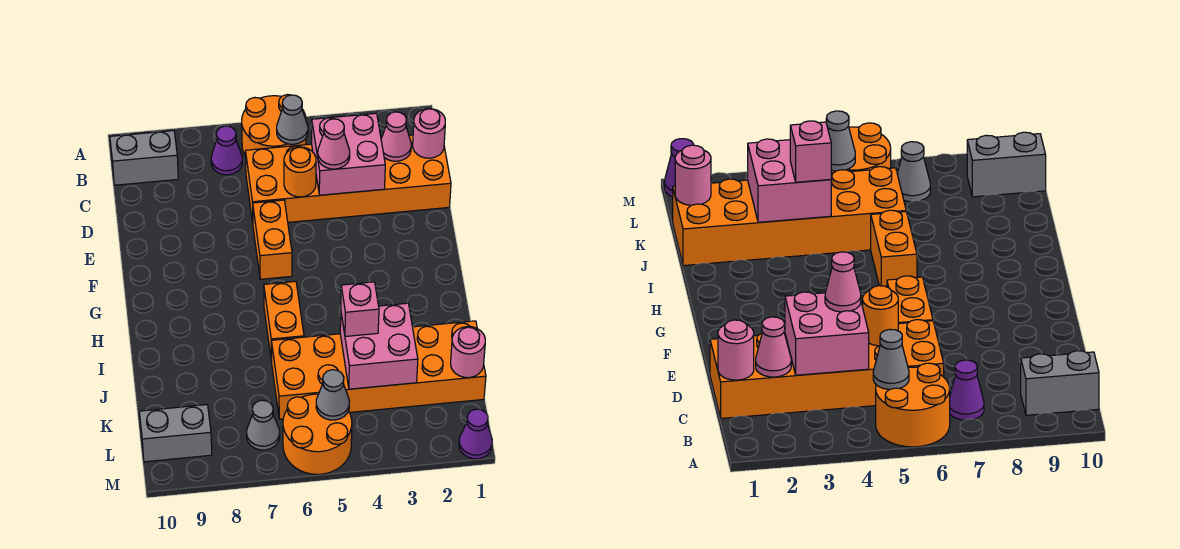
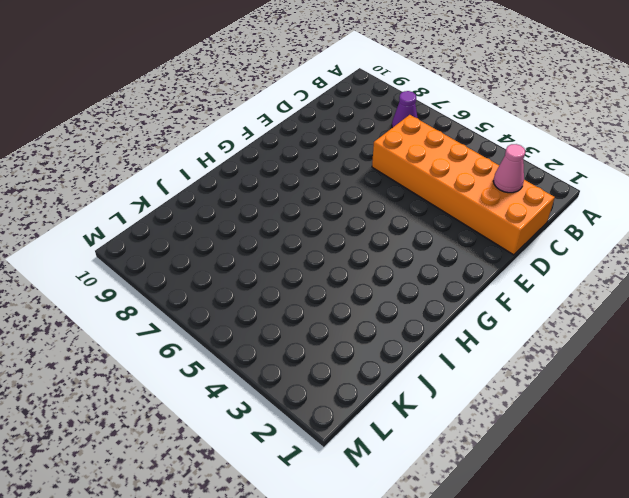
none -> orange round brick A5:B6 level 1
none -> grey brick B9:B10 level 1
none -> orange brick E6:F6 level 1

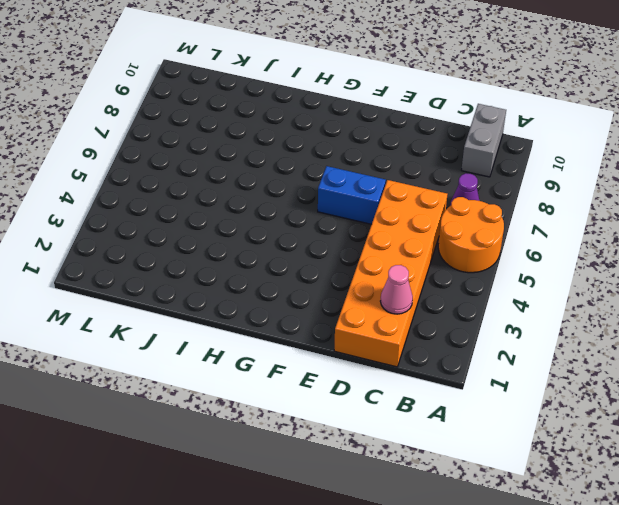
blue brick E6:F6 level 1 -> orange brick E6:F6 level 1
none -> orange brick H6:I6 level 1
none -> orange brick J1:K6 level 1
none -> orange round brick L5:M6 level 1

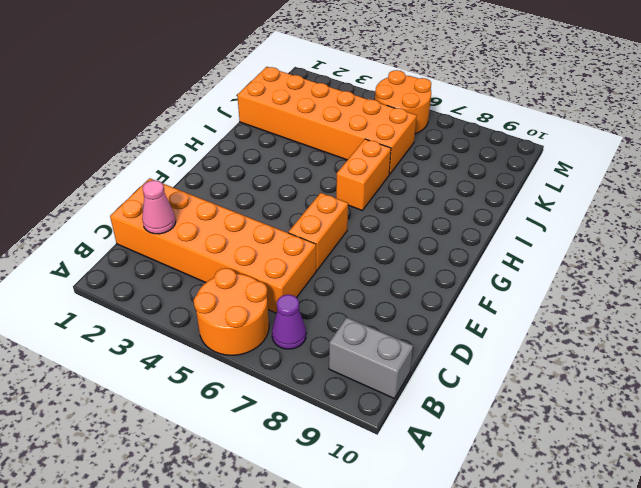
none -> grey cone L7 level 1
none -> grey brick L9:L10 level 1
none -> purple cone M1 level 1

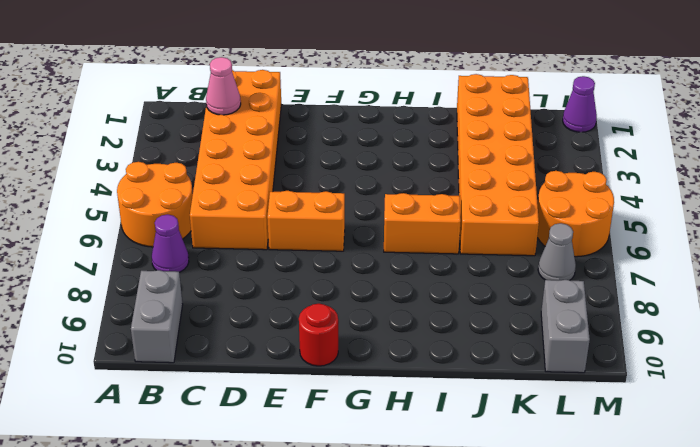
red round brick F10 level 1 -> none
none -> grey cone B5 level 2
none -> pink round brick C1 level 2
none -> pink brick C3:D4 level 2

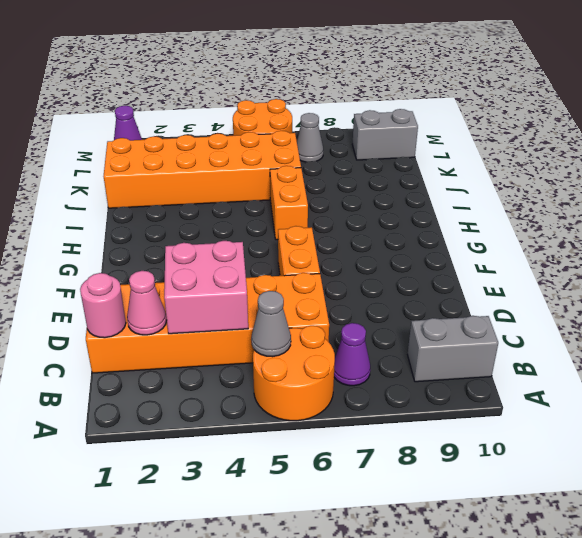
none -> orange round brick D5 level 2
none -> pink brick J3:K4 level 2
none -> pink round brick K1 level 2

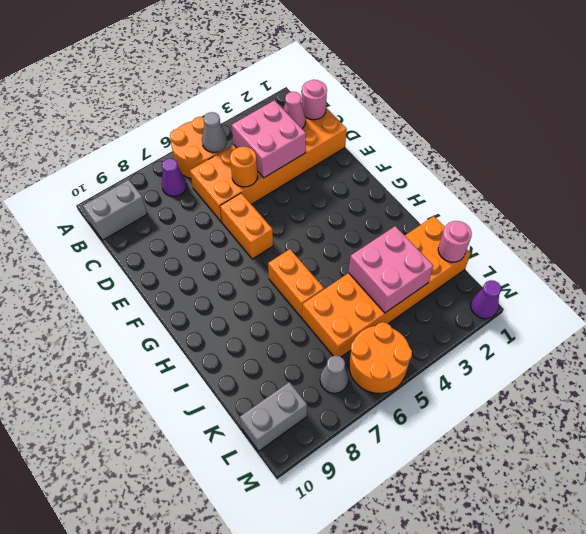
none -> grey cone L5 level 2
none -> pink cone D4 level 3
none -> pink brick J4 level 3

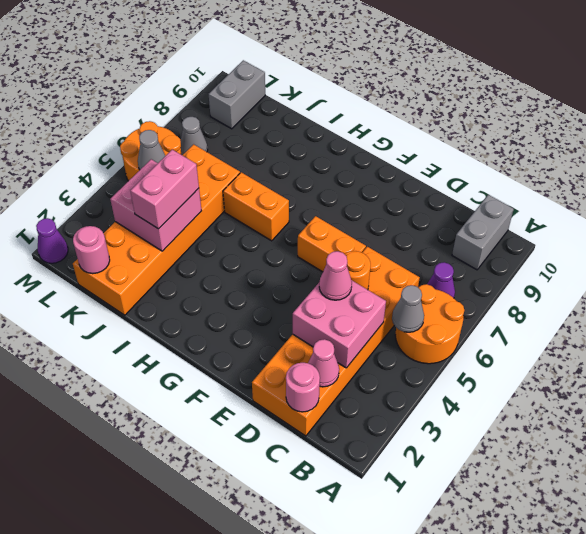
pink brick J3:J4 level 3 -> pink brick J4 level 3

